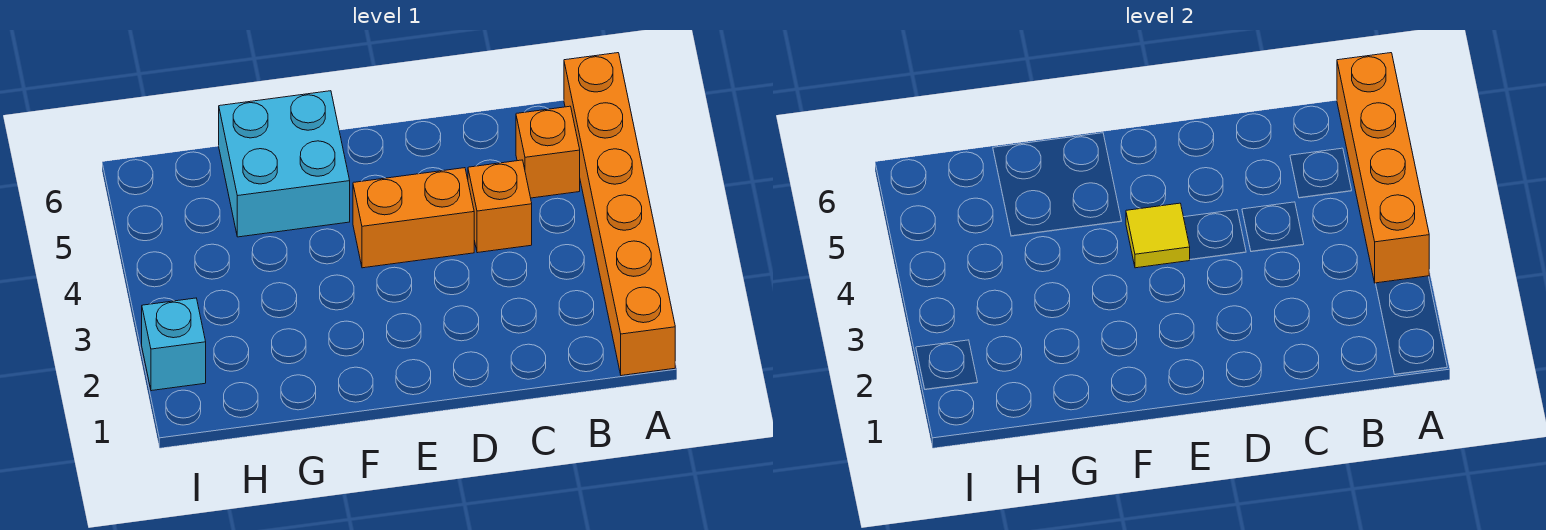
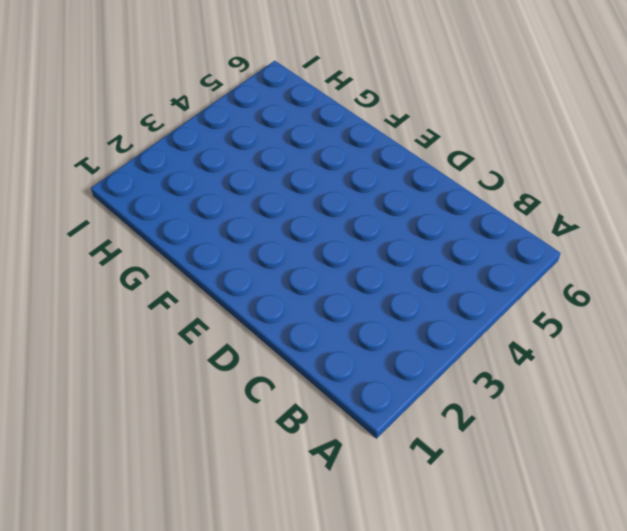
none -> orange brick A1:A6 level 1
none -> orange brick B5 level 1

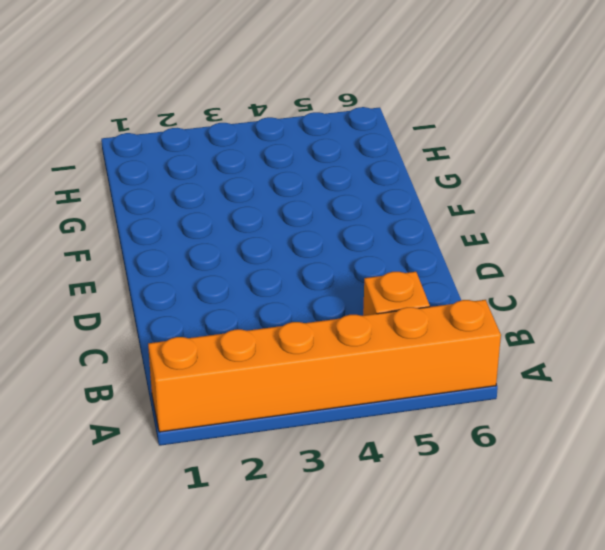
none -> orange brick C4 level 1
none -> orange brick D4:E4 level 1

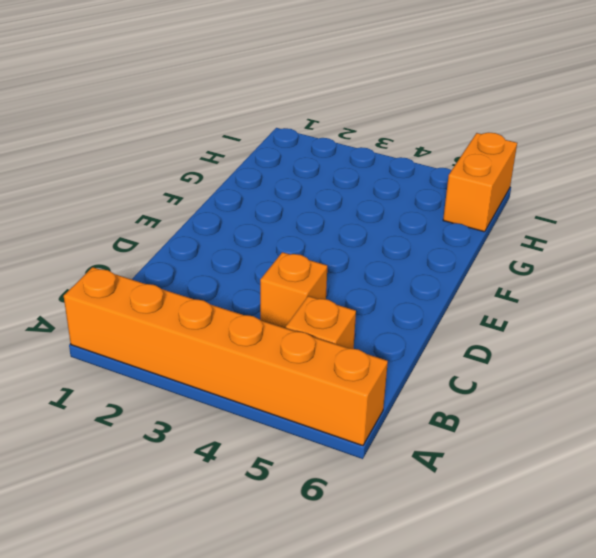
orange brick H6:I6 level 1 -> orange brick D4:E4 level 1
none -> cyan brick F5:G6 level 1
none -> cyan brick I2 level 1

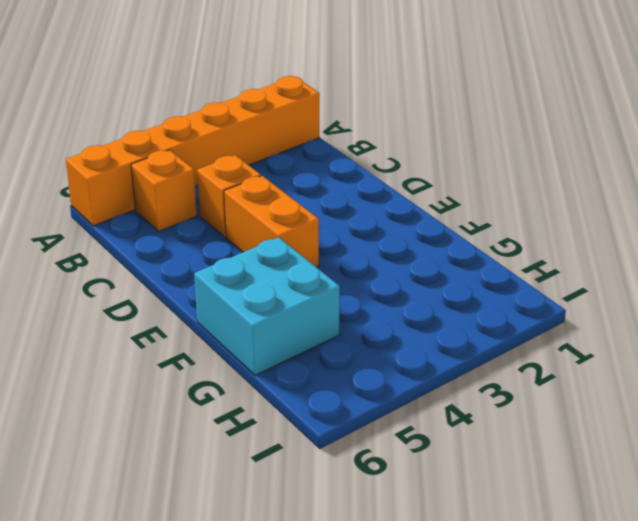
none -> cyan brick I2 level 1
none -> orange brick A3:A6 level 2

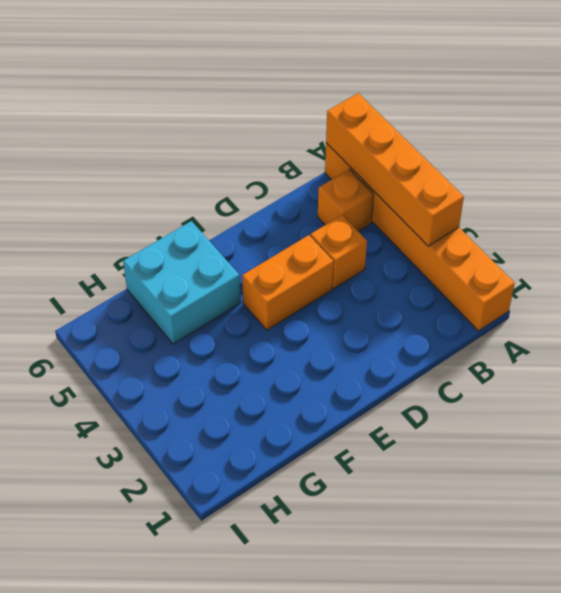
none -> cyan brick I2 level 1
none -> yellow tile E4 level 2

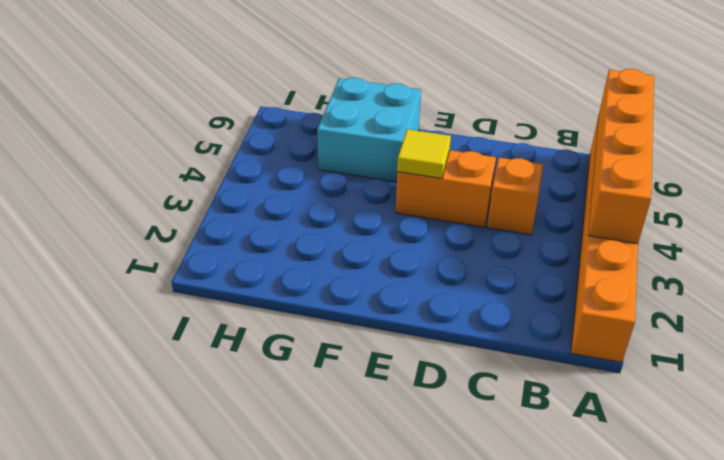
none -> orange brick B5 level 1
none -> cyan brick I2 level 1

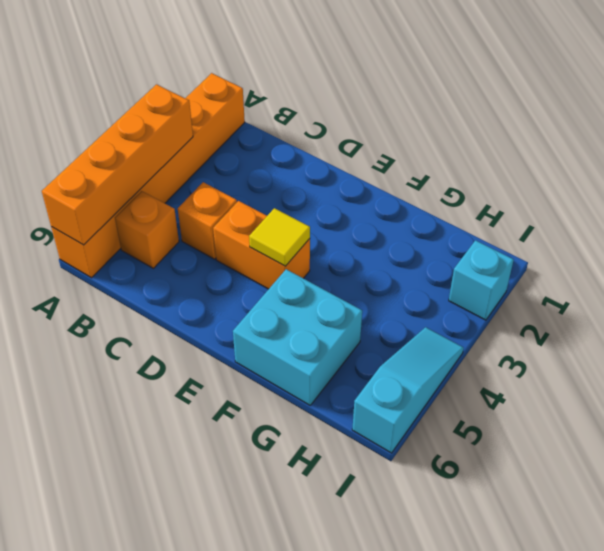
cyan slope I4:I6 level 1 top 6 -> none

